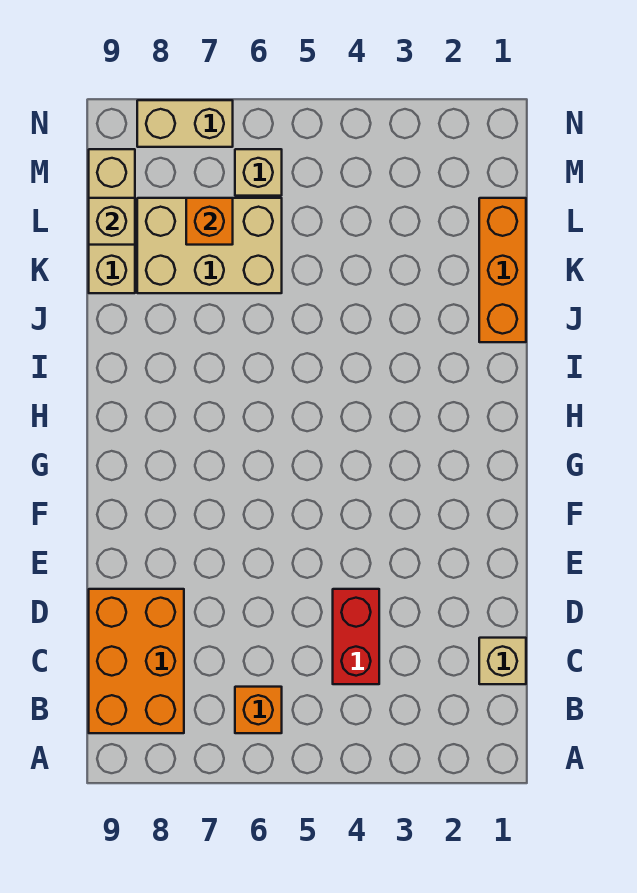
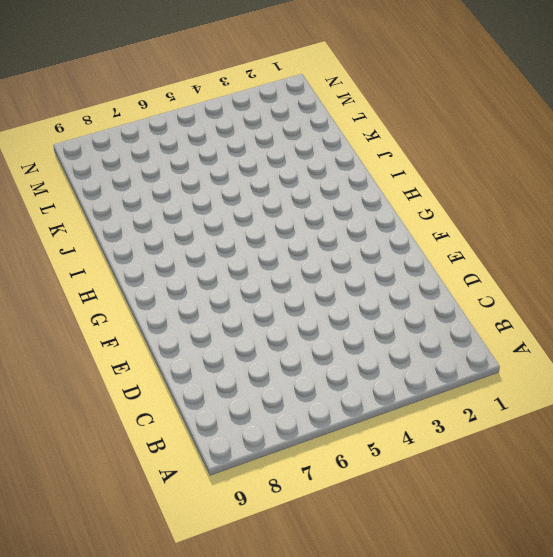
none -> orange brick B6 level 1
none -> orange brick B8:D9 level 1

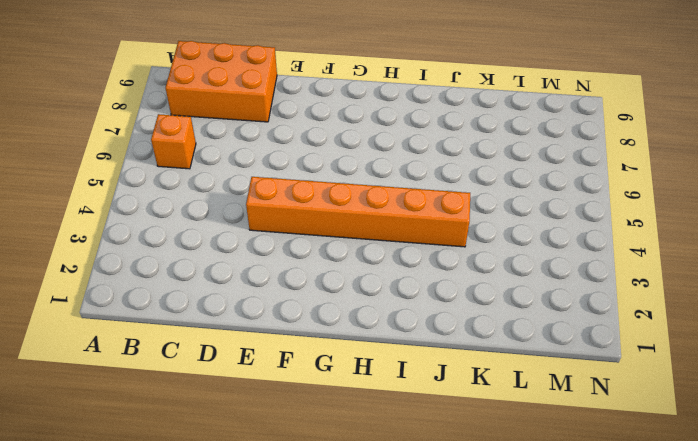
orange brick E4:J4 level 1 -> none
none -> tan brick C1 level 1
none -> red brick C4:D4 level 1

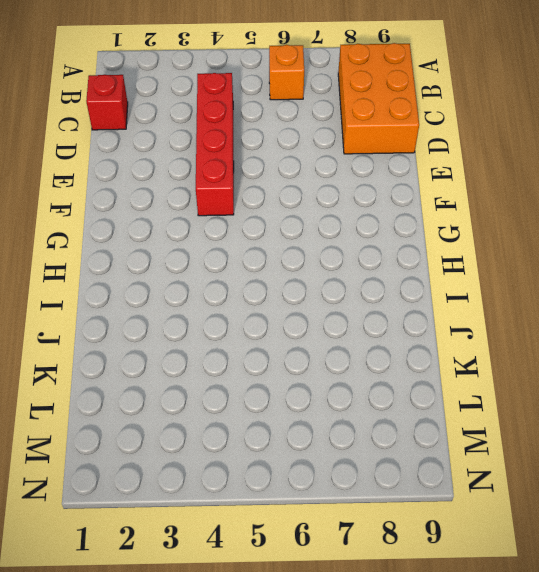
red brick C1 level 1 -> tan brick C1 level 1
red brick C4:F4 level 1 -> red brick C4:D4 level 1
none -> orange brick J1:L1 level 1
none -> tan brick K6:L8 level 1

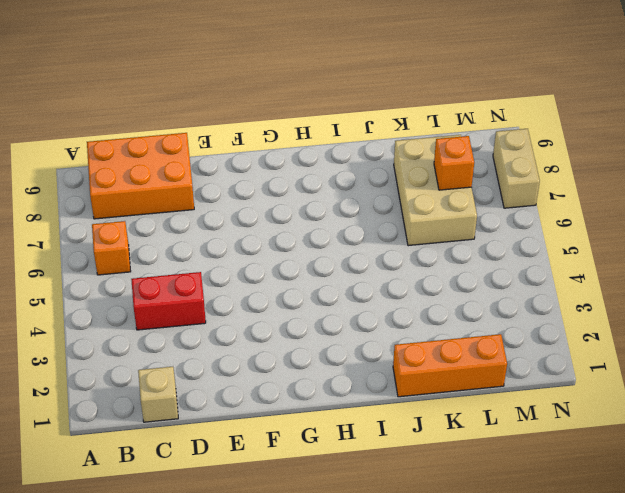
none -> tan brick K9:M9 level 1
none -> tan brick M6 level 1

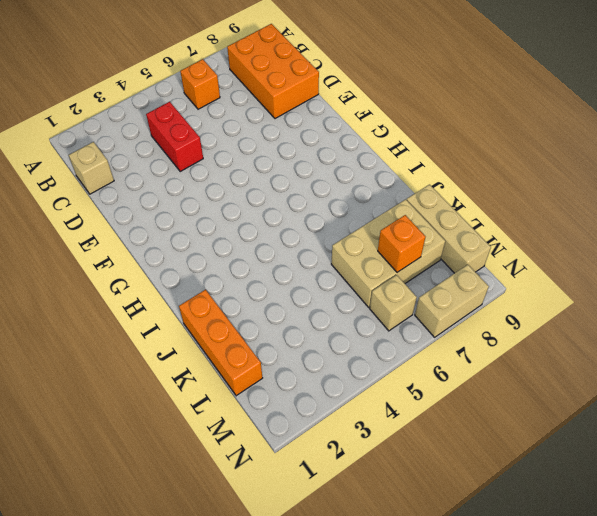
none -> tan brick L9 level 2

